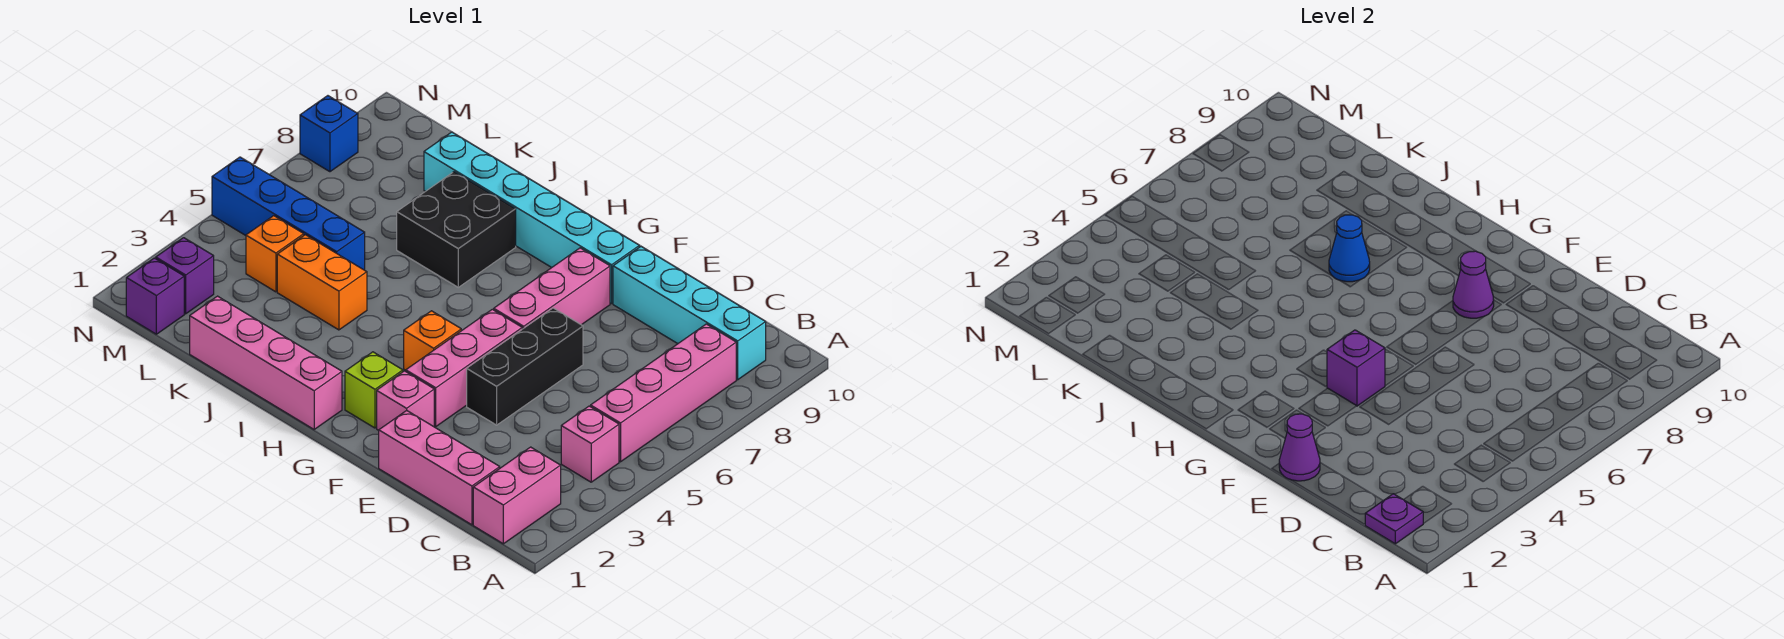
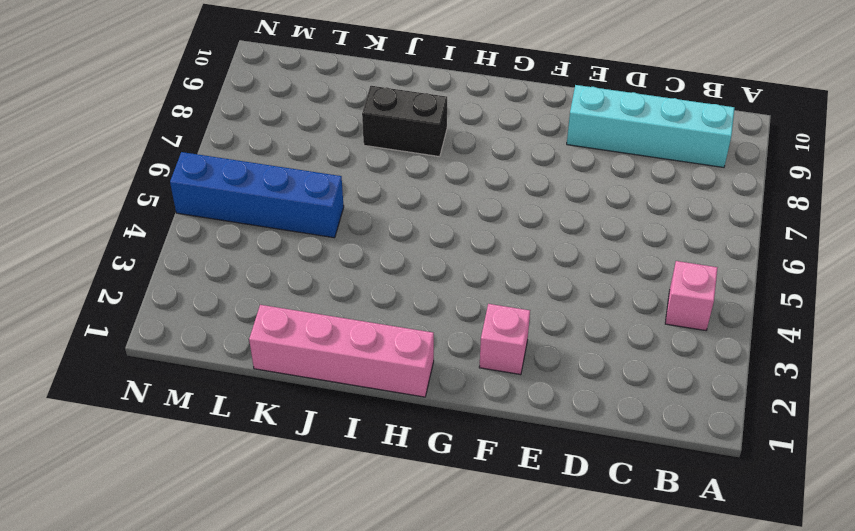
black brick I8:J8 level 1 -> black brick I7:J8 level 1
none -> pink brick B1:B2 level 1
none -> pink brick B5:B8 level 1
none -> pink brick C1:E1 level 1

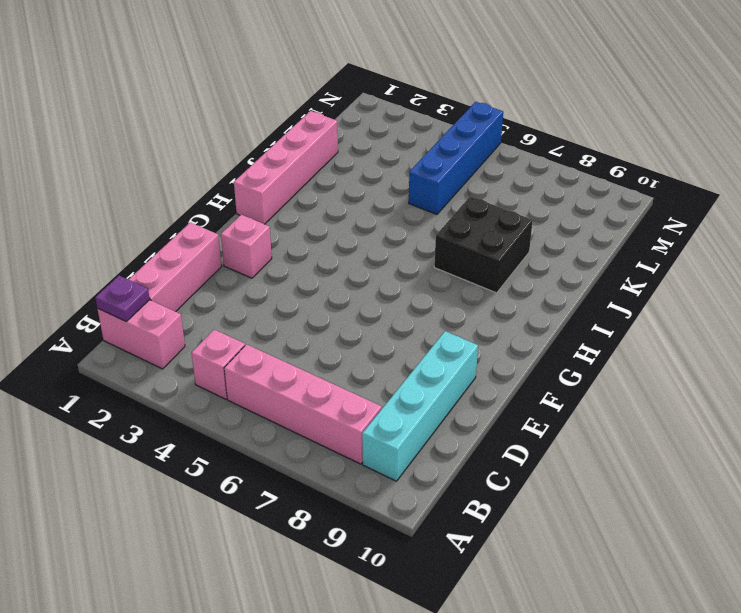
none -> black brick E4:E6 level 1
none -> pink brick F3:F5 level 1
none -> pink brick F6:F8 level 1

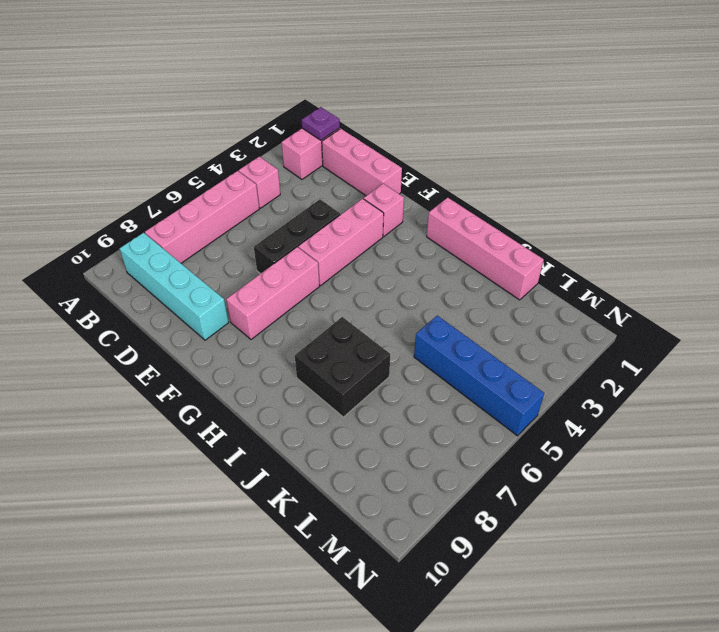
none -> cyan brick F9:K9 level 1
none -> lime brick G2 level 1
none -> orange brick G4 level 1

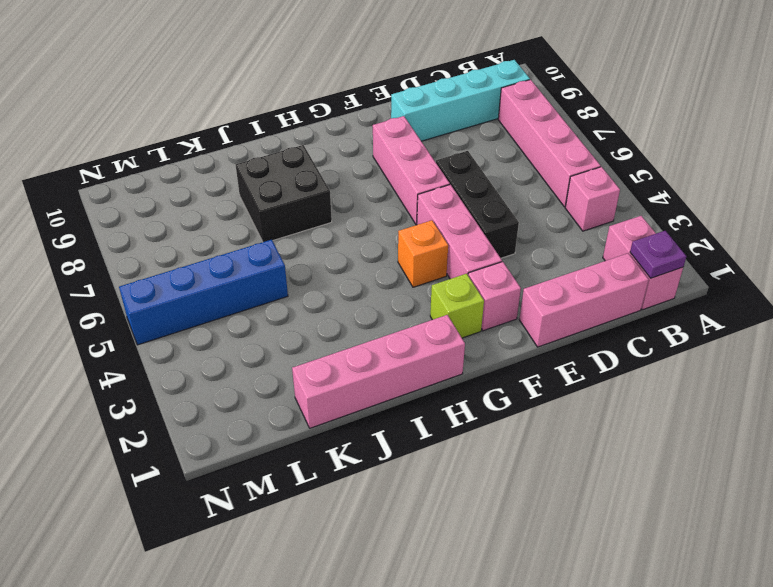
none -> cyan brick F9:K9 level 1
none -> orange brick J4:K4 level 1
none -> orange brick L4 level 1

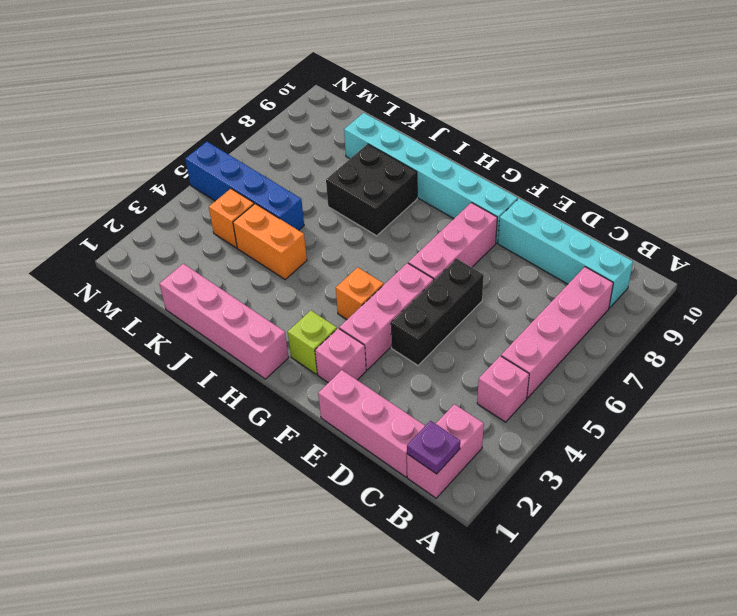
none -> purple brick M1 level 1
none -> purple brick M2 level 1
none -> blue brick N8 level 1

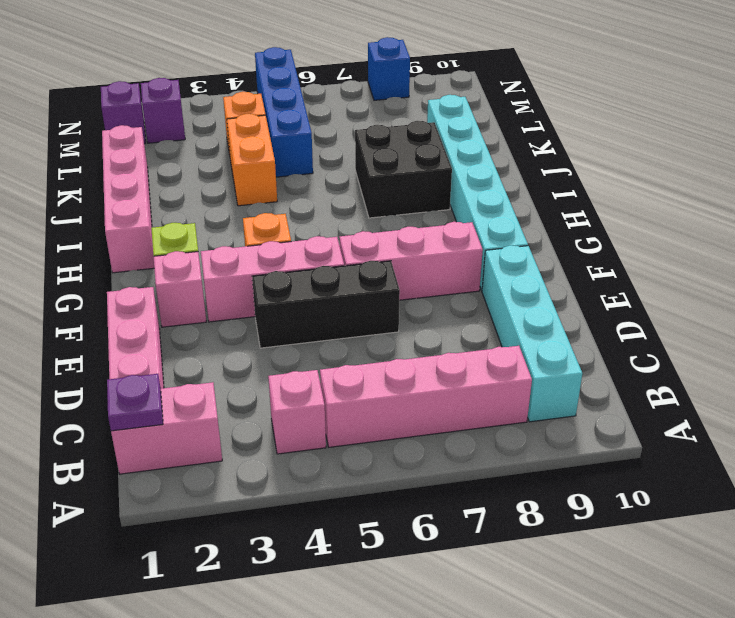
none -> purple cone E1 level 2
none -> purple brick F4 level 2
none -> purple cone F8 level 2

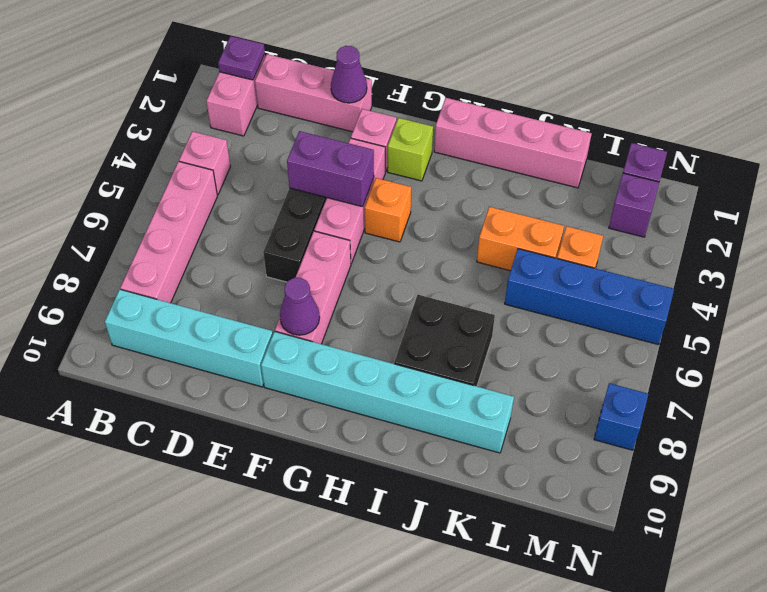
purple brick E4:F4 level 2 -> purple brick F4 level 2
none -> blue cone I7 level 2

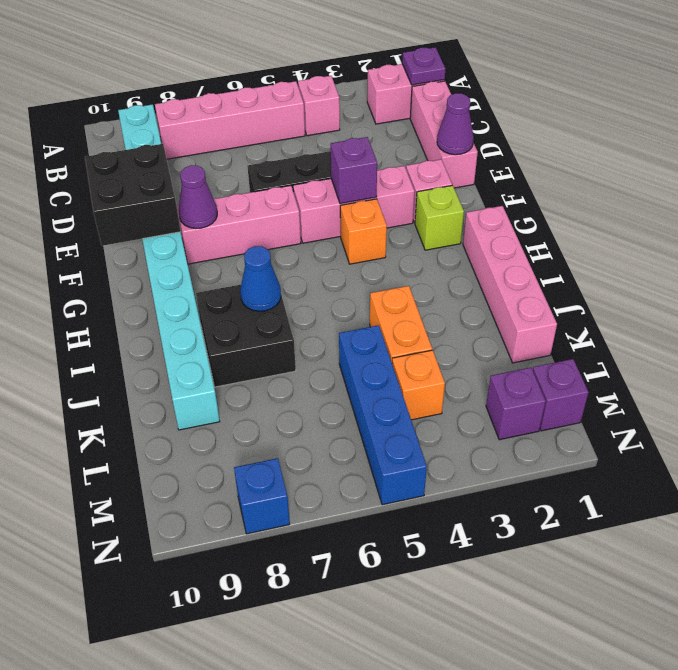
black brick E9:F10 level 2 -> none

